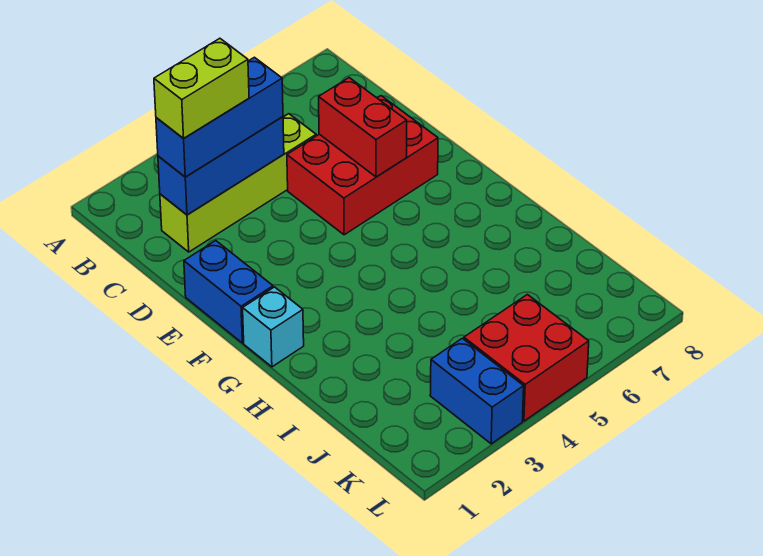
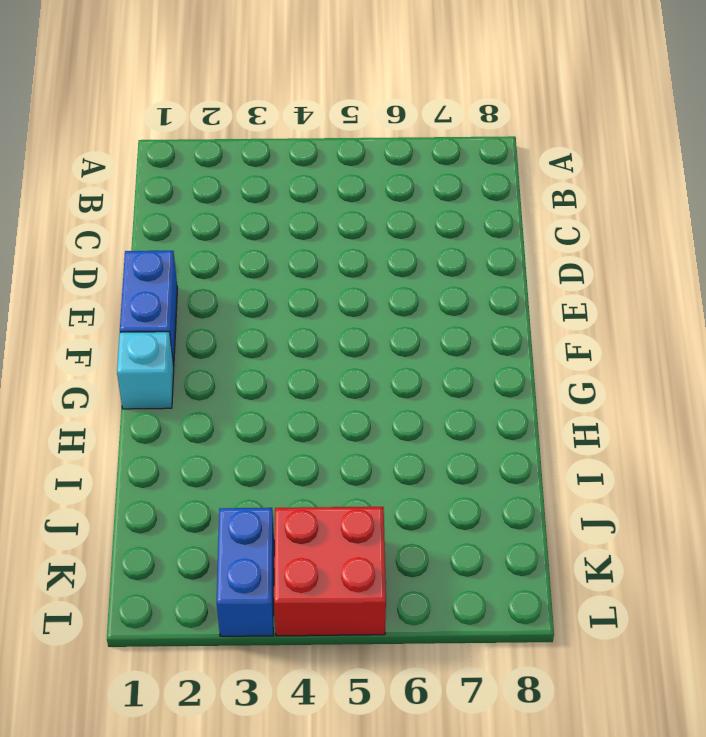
none -> lime brick C2:C5 level 1
none -> red brick D5:E7 level 1

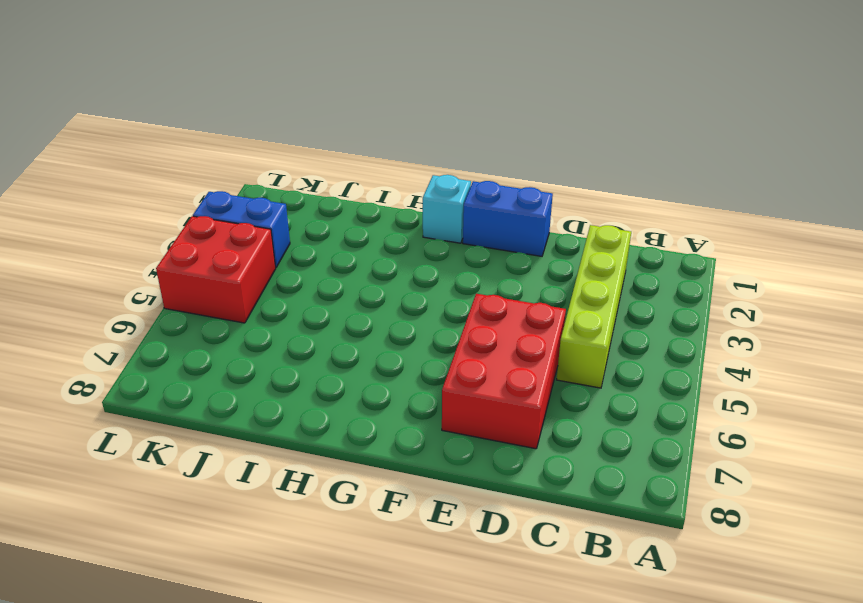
none -> blue brick C2:C4 level 2
none -> red brick D6:E6 level 2

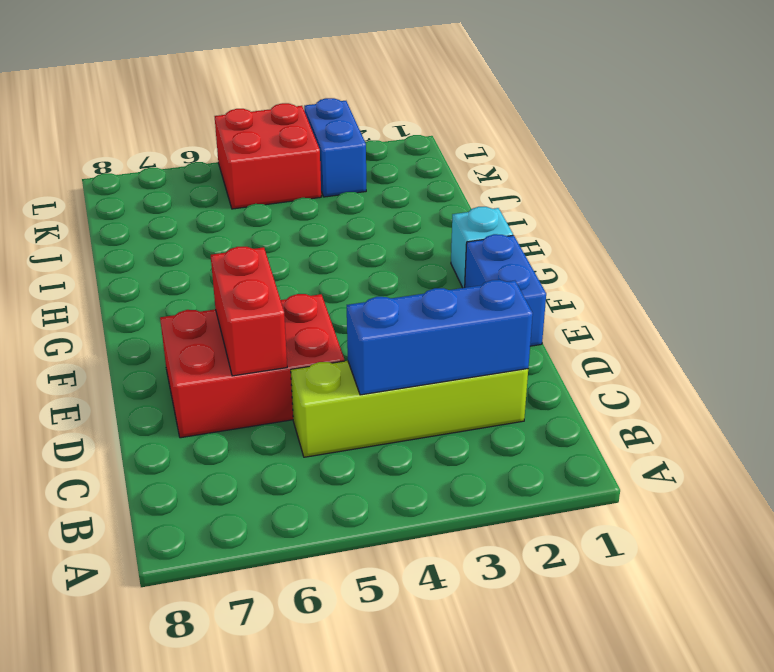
none -> blue brick C2:C4 level 3
none -> lime brick C2:C3 level 4

